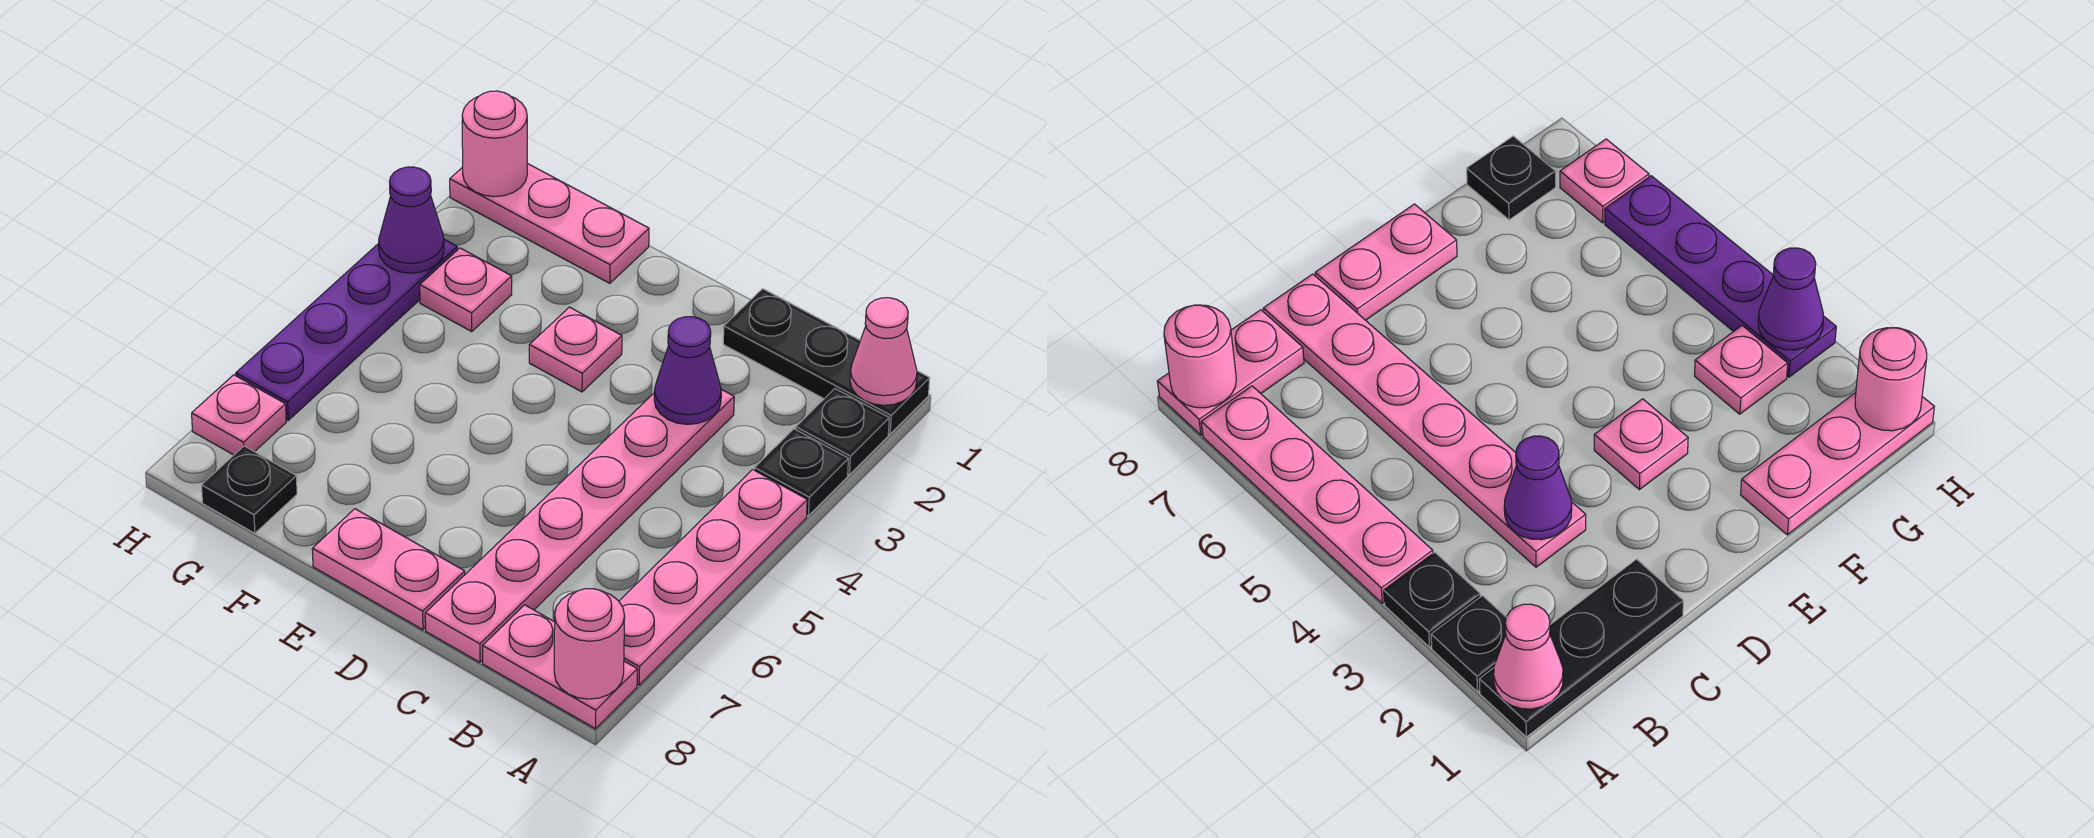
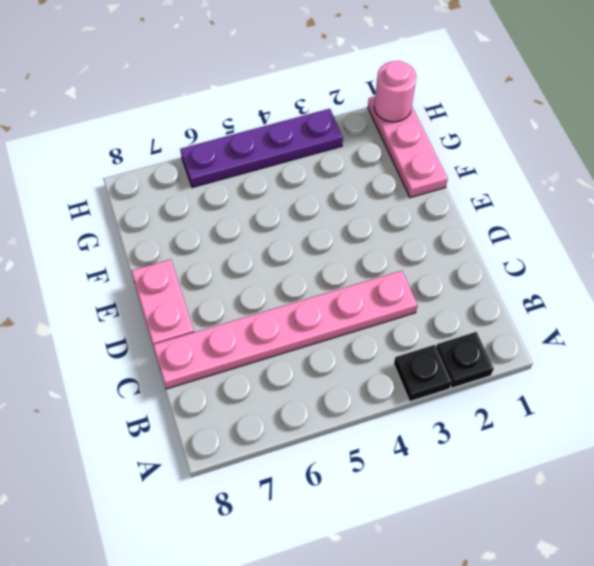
none -> black plate A1:C1 level 1
none -> pink plate A4:A7 level 1
none -> pink plate A8:B8 level 1

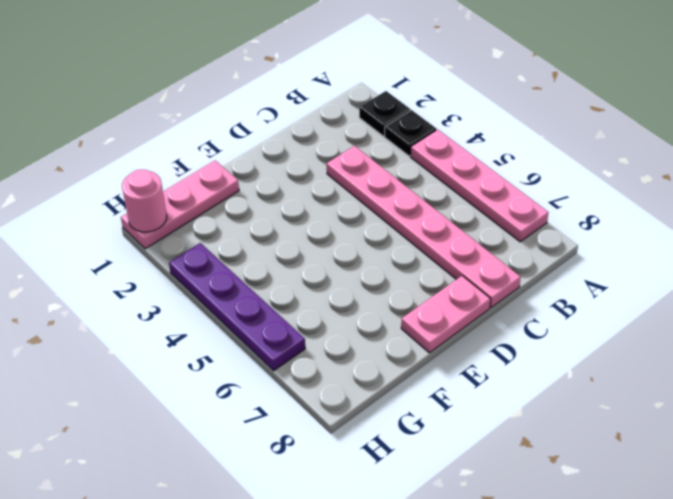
none -> black plate A1:C1 level 1
none -> pink plate A8:B8 level 1
none -> pink plate E3 level 1

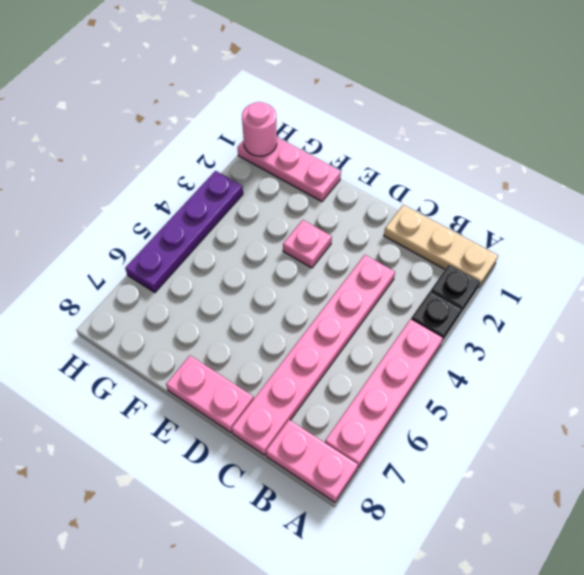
tan plate A1:C1 level 1 -> black plate A1:C1 level 1
none -> pink plate G3 level 1
none -> black plate G8 level 1
none -> pink plate H7 level 1

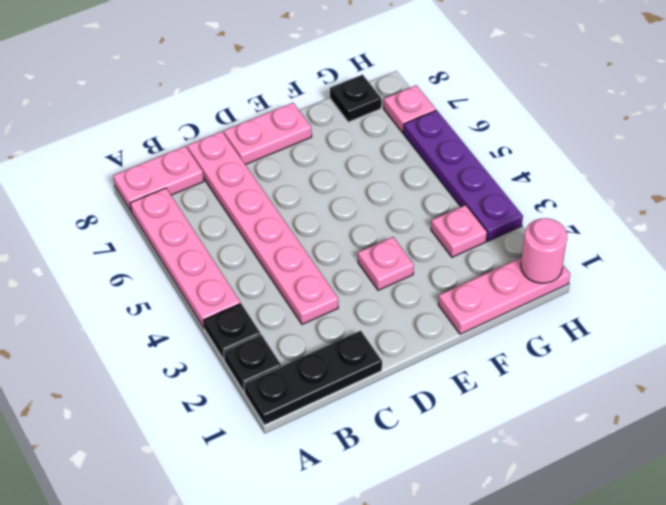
none -> pink cone A1 level 2
none -> pink round brick A8 level 2
none -> purple cone C3 level 2

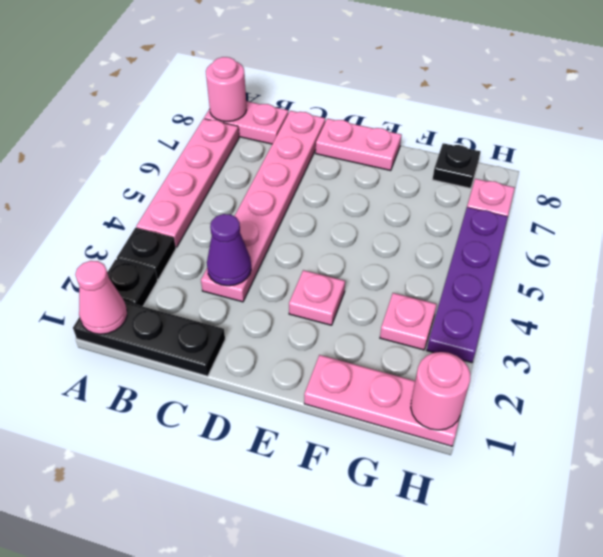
none -> purple cone H3 level 2

